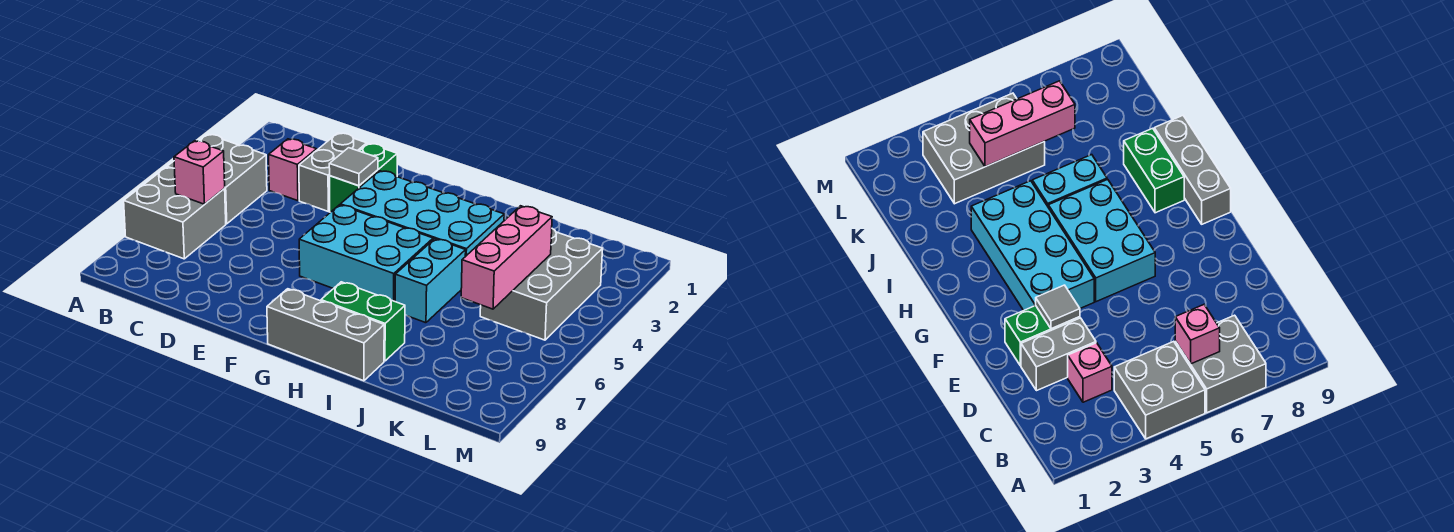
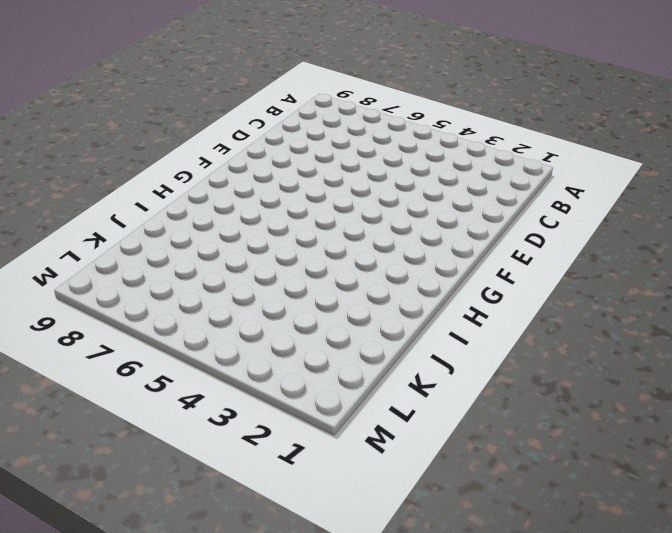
none -> grey brick A4:B5 level 1
none -> grey brick A6:B7 level 1
none -> pink brick C3 level 1

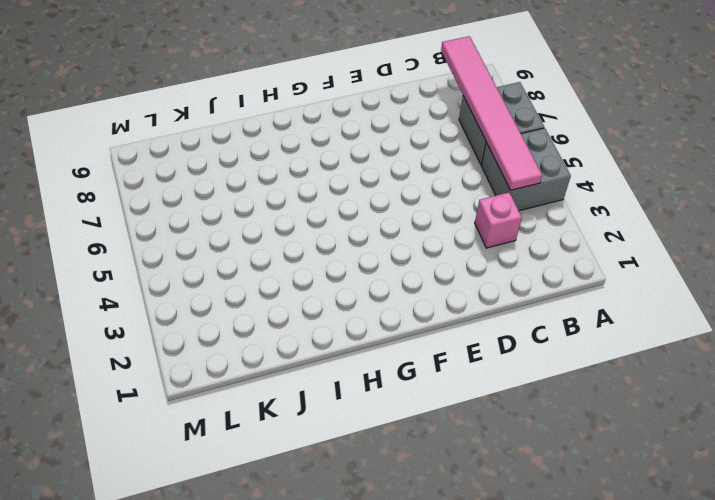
pink tile B4:B9 level 2 -> pink brick B6 level 2
none -> grey brick D2:D3 level 1
none -> green brick E2:E3 level 1
none -> cyan brick F3:I4 level 1

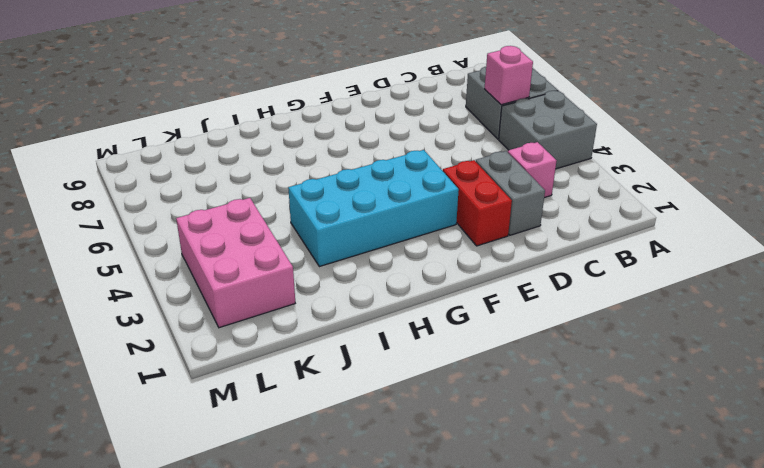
red brick E2:E3 level 1 -> green brick E2:E3 level 1
pink brick K2:L4 level 1 -> grey brick K3:L5 level 1
none -> cyan brick F5:H6 level 1
none -> grey brick G9:I9 level 1
none -> green brick H8:I8 level 1

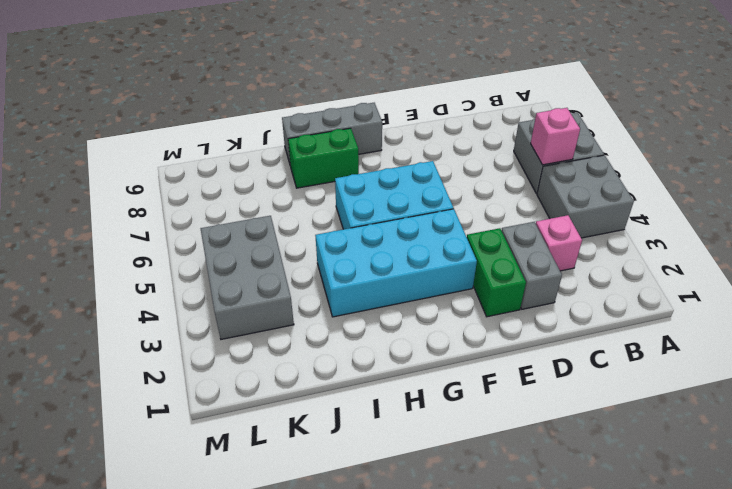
none -> cyan brick I5:I6 level 1
none -> grey tile E3 level 2
none -> pink brick K4:K6 level 2

